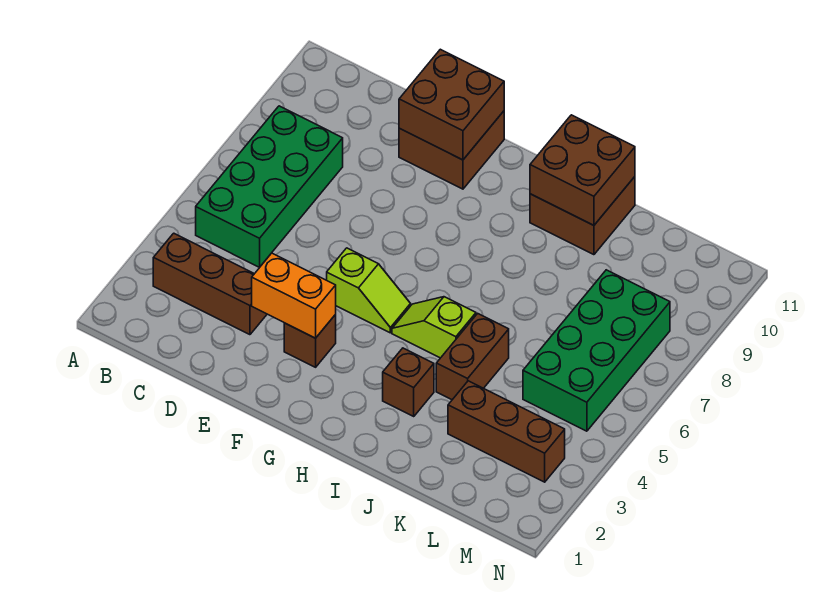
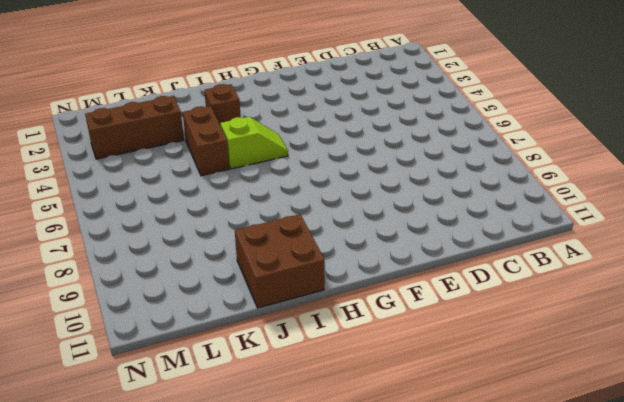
none -> brown brick B3:D3 level 1
none -> green brick B5:C8 level 1
none -> brown brick E10:F11 level 1

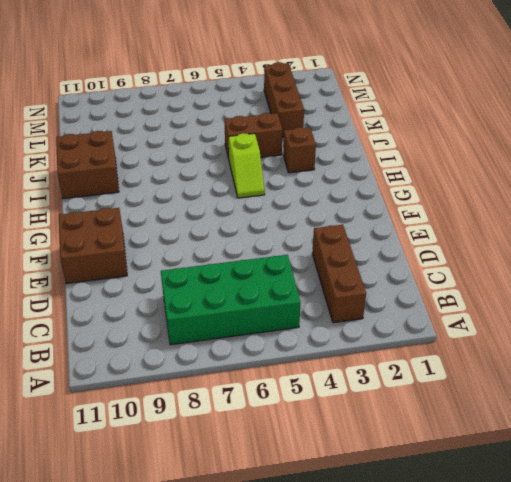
none -> brown brick F3 level 1
none -> lime slope F5:G5 level 1 top F
none -> green brick L5:M8 level 1

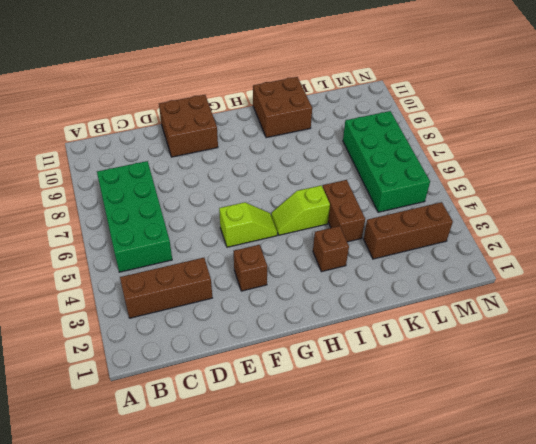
none -> orange brick E3:F3 level 2
none -> brown brick E10:F11 level 2
none -> brown brick I10:J11 level 2

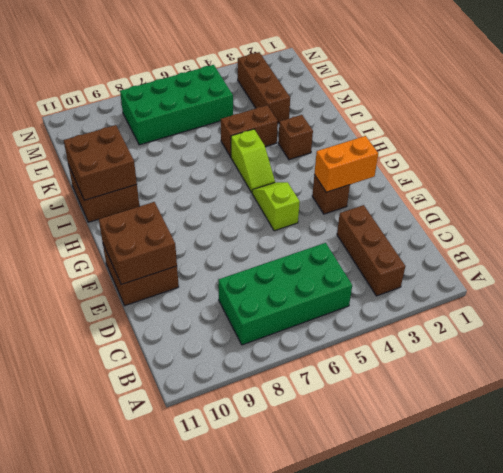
orange brick F2:F3 level 2 -> orange brick E3:F3 level 2

